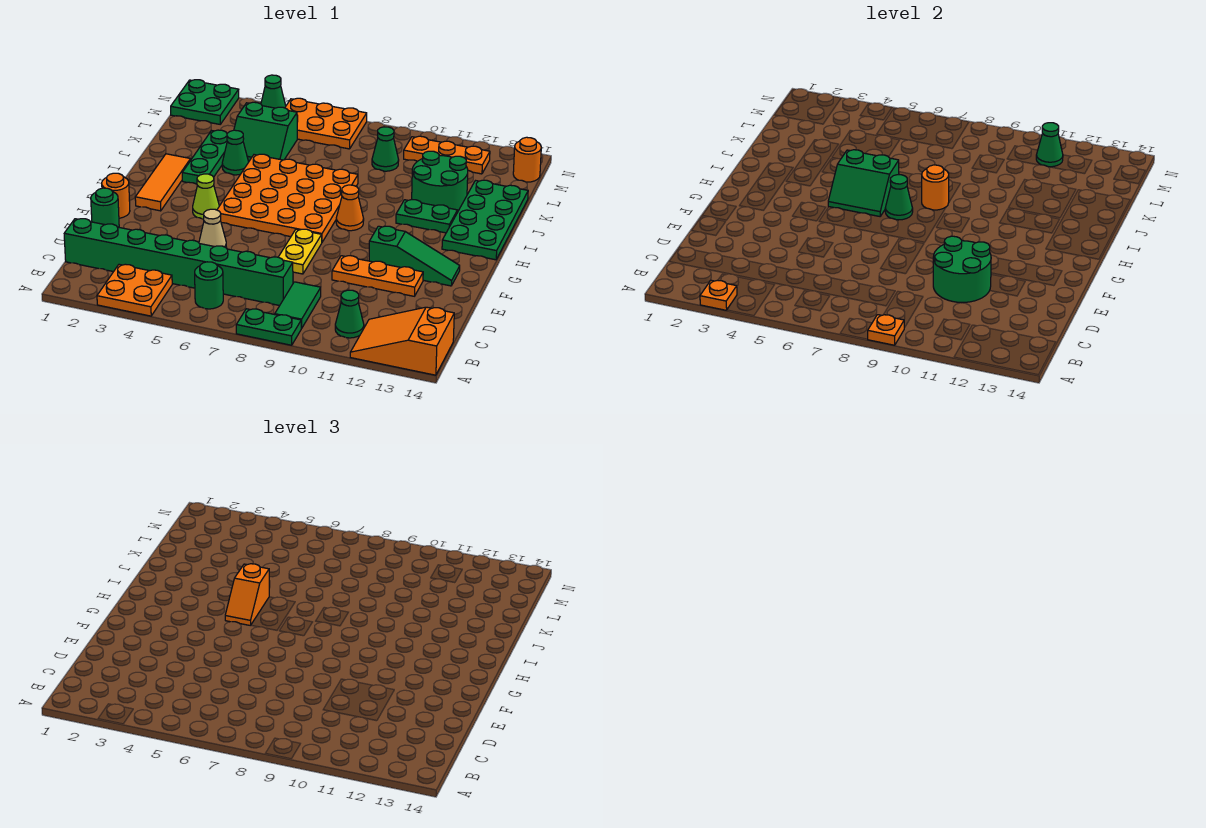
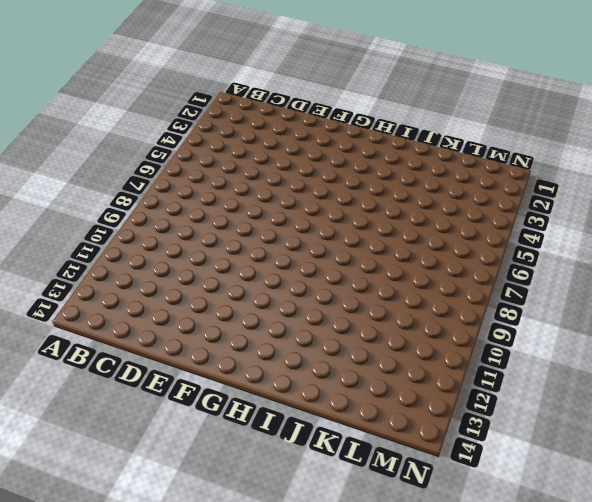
none -> orange plate A3:B4 level 1
none -> green plate A8:A9 level 1
none -> orange slope A12:B14 level 1 top 14
none -> green round brick B6 level 1

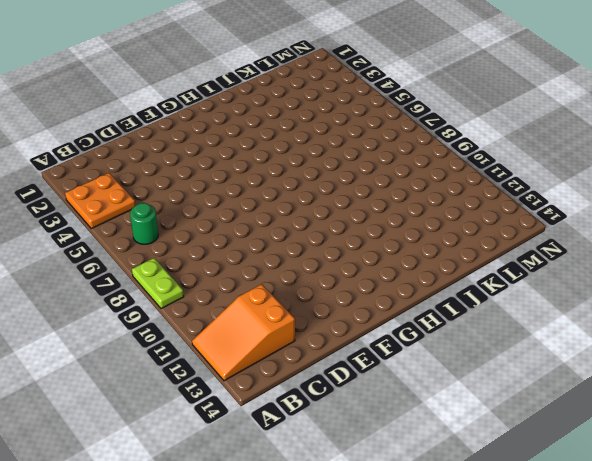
lime plate A8:A9 level 1 -> green plate A8:A9 level 1
orange slope A12:C13 level 1 top C -> orange slope A12:B14 level 1 top 14
none -> green tile B9:C9 level 1
none -> green cone B11 level 1
none -> green brick C1:C8 level 1
none -> green round brick E1 level 1

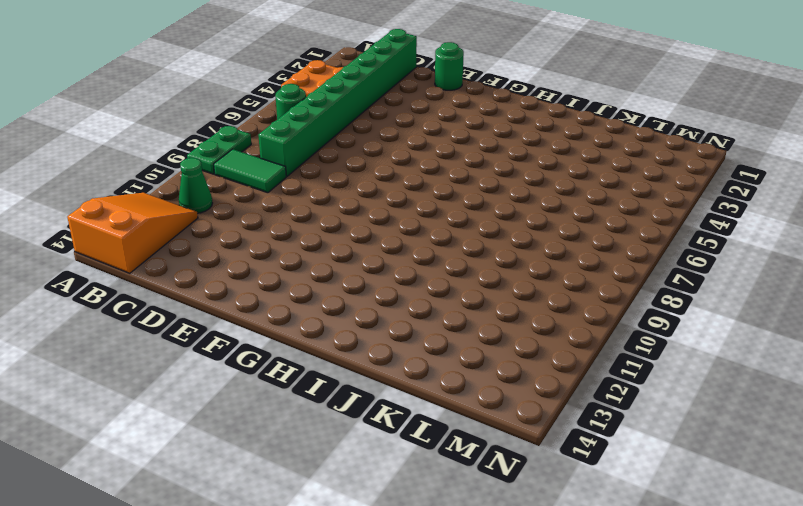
none -> tan cone E5 level 1
none -> yellow plate E8:F8 level 1
none -> orange plate E10:E12 level 1
none -> orange round brick F1 level 1

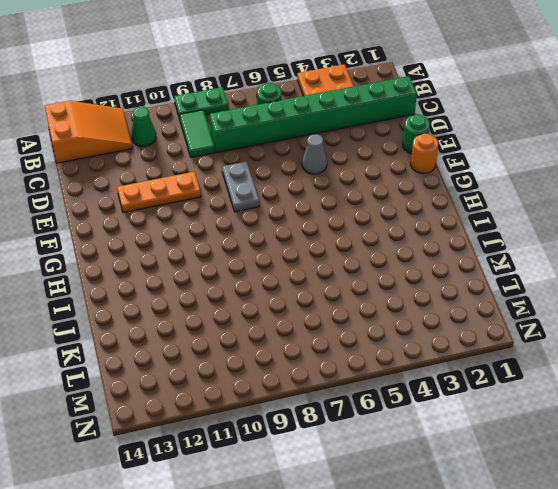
grey cone E5 level 1 -> tan cone E5 level 1
grey plate E8:F8 level 1 -> yellow plate E8:F8 level 1
none -> green slope F11:F13 level 1 top 11
none -> orange tile G2:I2 level 1
none -> lime cone G4 level 1
none -> orange plate G5:J8 level 1

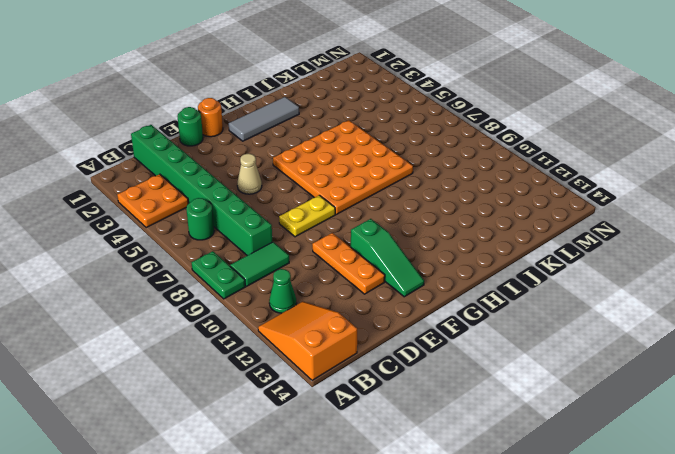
grey tile G2:I2 level 1 -> orange tile G2:I2 level 1
none -> lime cone G4 level 1
none -> orange cone H9 level 1
none -> green plate H13:K14 level 1
none -> green plate I3:K3 level 1

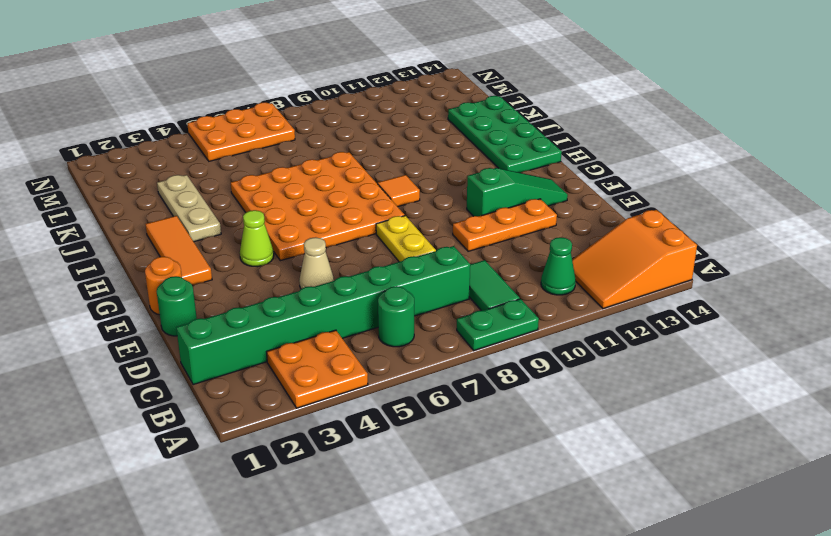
orange tile H9 level 1 -> orange cone H9 level 1
tan plate I3:K3 level 1 -> green plate I3:K3 level 1
none -> green plate I11:I12 level 1
none -> green cone J4 level 1
none -> green round brick J11:K12 level 1
none -> green slope K4:L5 level 1 top L

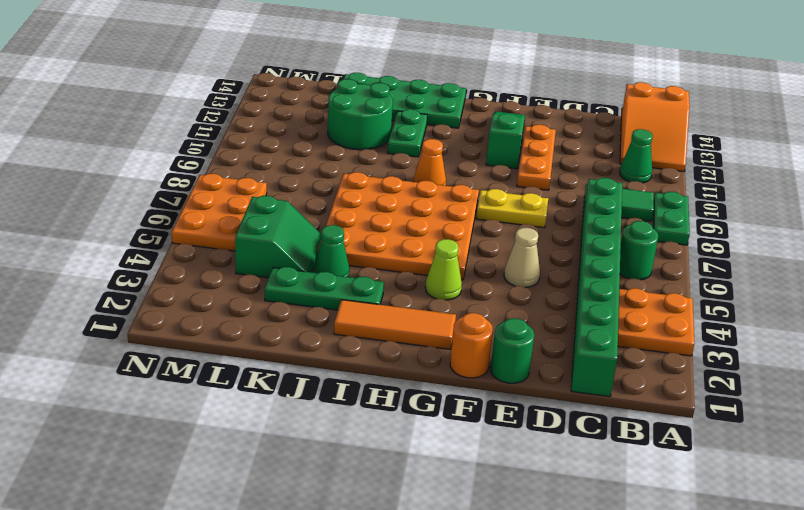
none -> green cone L9 level 1
none -> green plate M1:N2 level 1
none -> orange plate M10:M12 level 1
none -> orange round brick M14 level 1

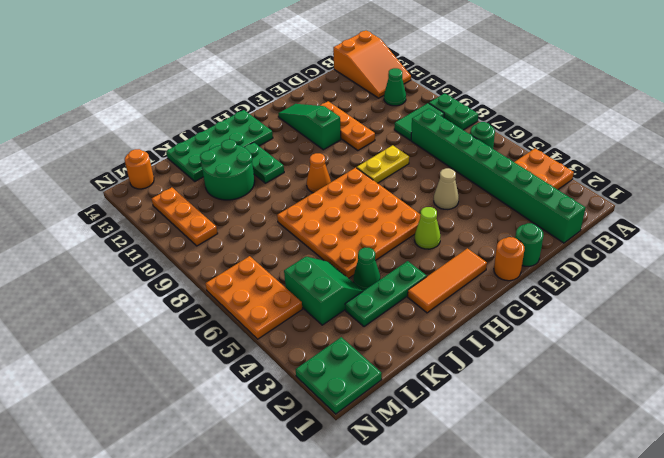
none -> green cone L9 level 1
none -> green cone N4 level 1
none -> orange plate A3 level 2
none -> orange plate A9 level 2

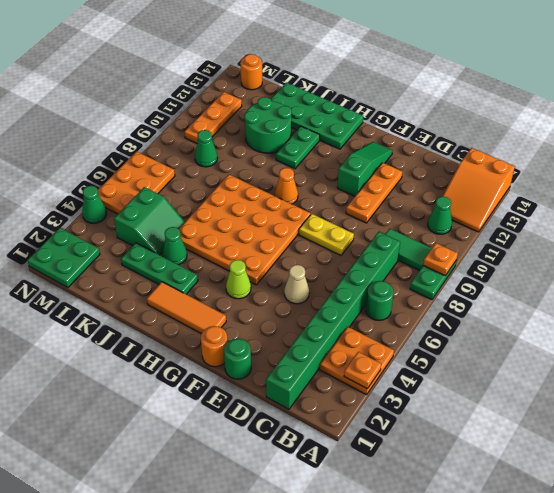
none -> green round brick D10:E11 level 2
none -> green slope H5:I6 level 2 top I
none -> green cone H7 level 2
none -> orange round brick I8 level 2

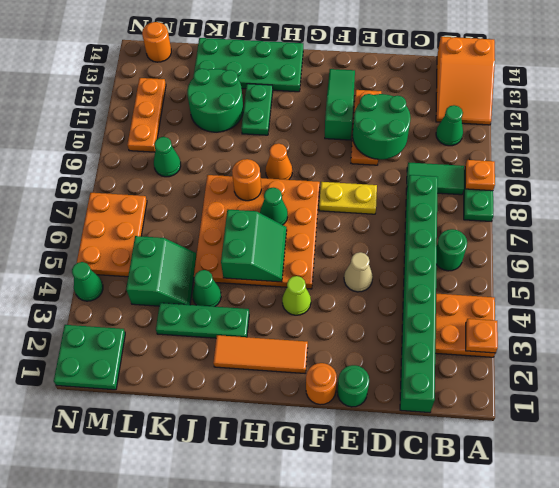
none -> green cone M11 level 2
none -> orange slope H5:I5 level 3 top I

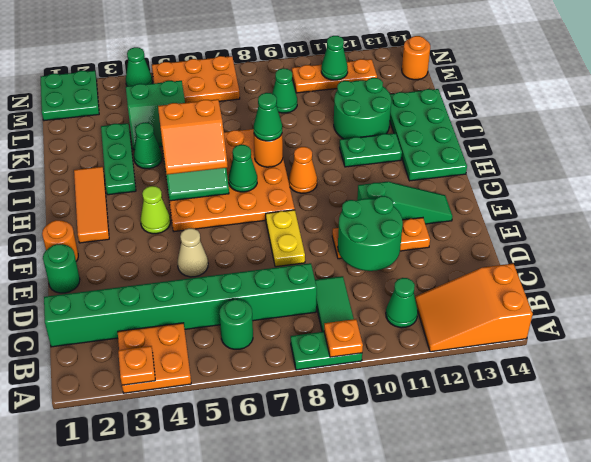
orange slope H5:I6 level 3 top I -> orange slope H5:I5 level 3 top I
green cone I8 level 3 -> none

